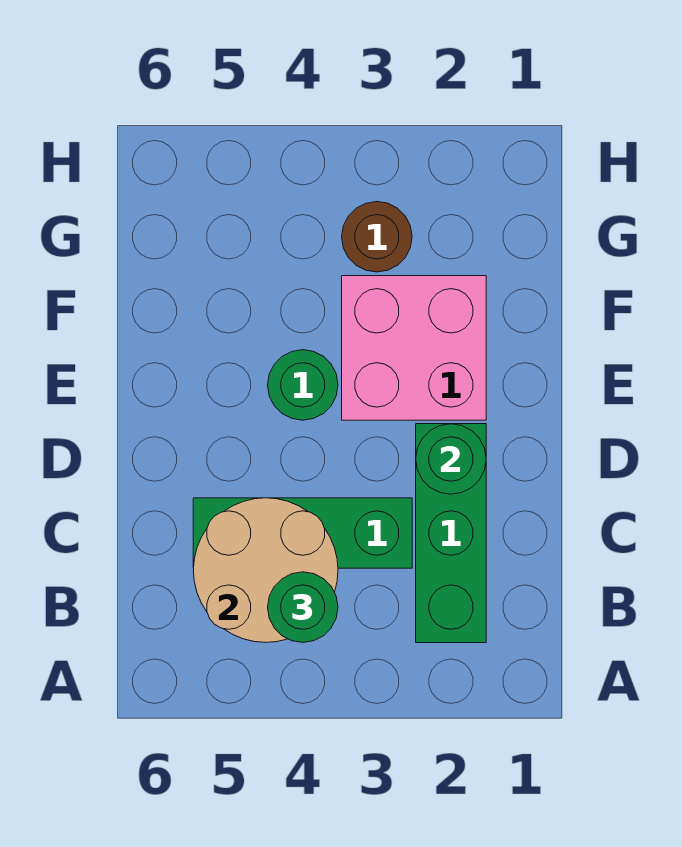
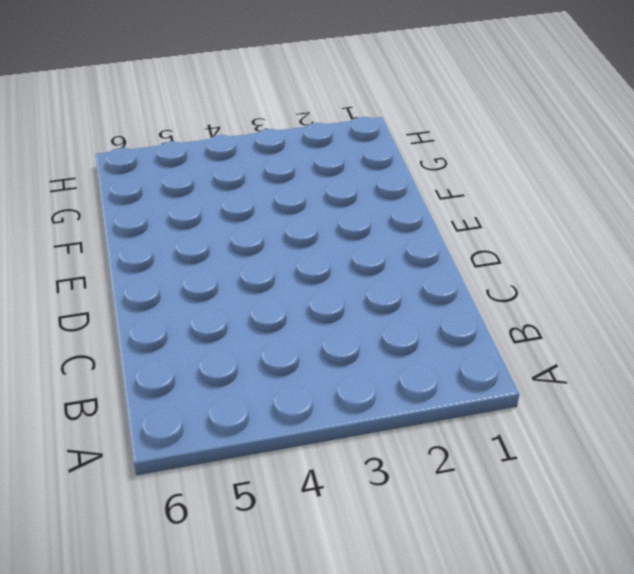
none -> green brick B2:D2 level 1
none -> green brick C3:C5 level 1

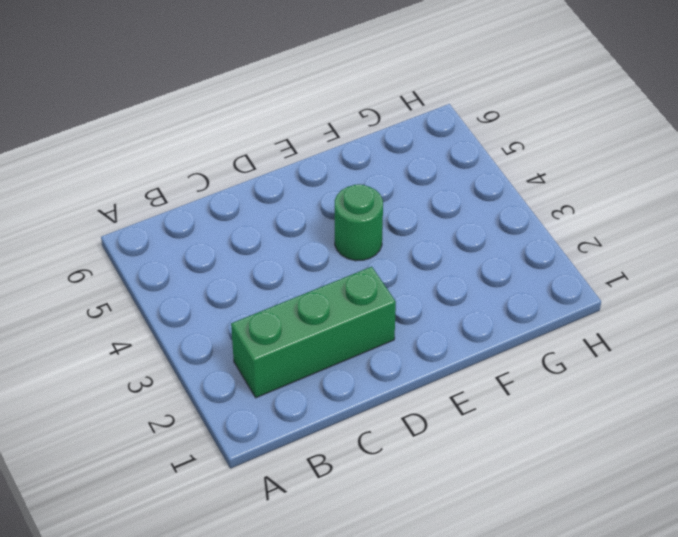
none -> green brick C3:C5 level 1
none -> pink brick E2:F3 level 1

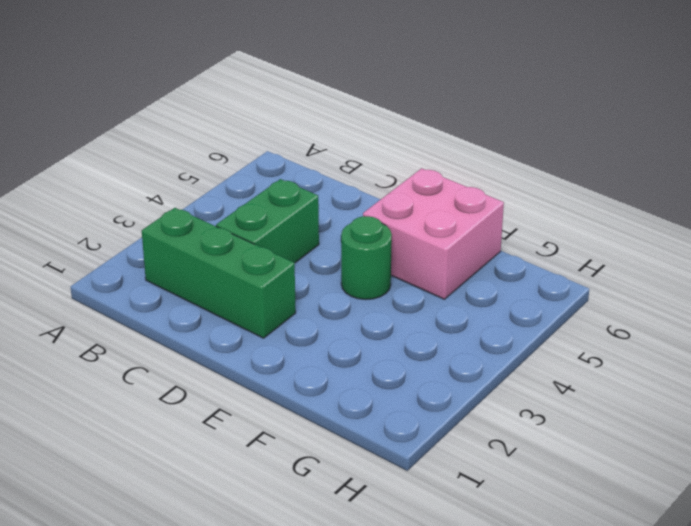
green brick C3:C4 level 1 -> green brick C3:C5 level 1
pink brick E5:F6 level 1 -> pink brick E2:F3 level 1
none -> brown round brick G3 level 1
none -> tan round brick B4:C5 level 2

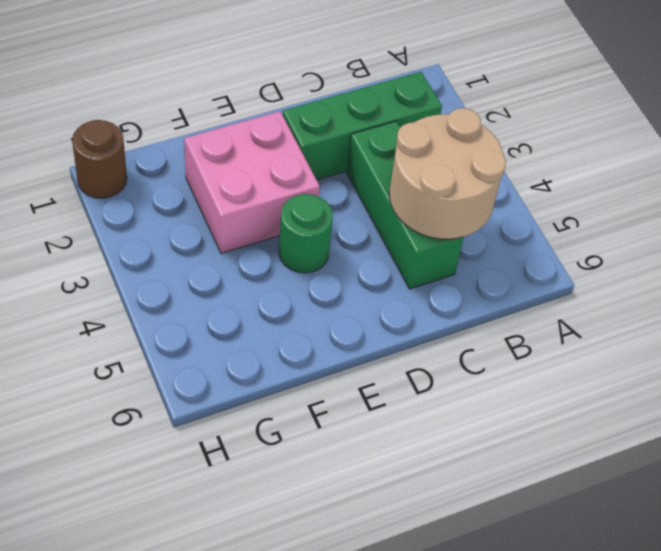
brown round brick H1 level 1 -> brown round brick G3 level 1
none -> green round brick D2 level 2
none -> green round brick B4 level 3

